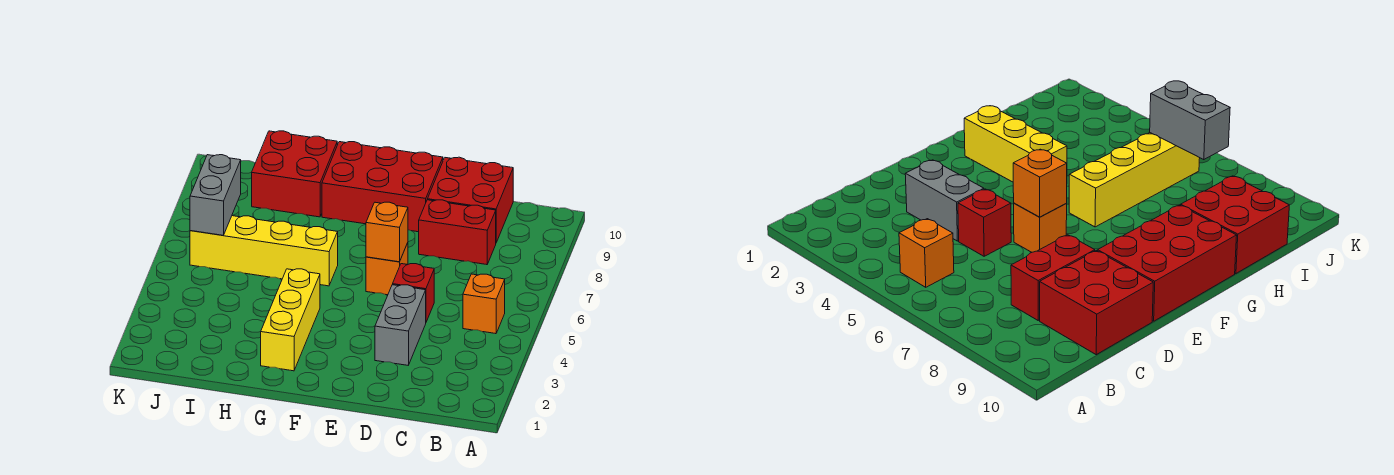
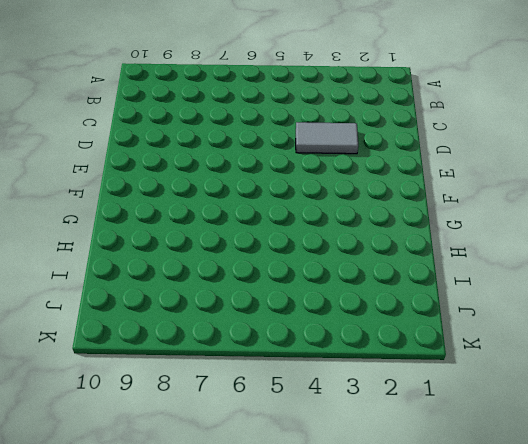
grey tile D3:D4 level 1 -> grey brick D3:D4 level 1
none -> orange brick B5 level 1
none -> red brick C8:D8 level 1
none -> red brick C9:D10 level 1

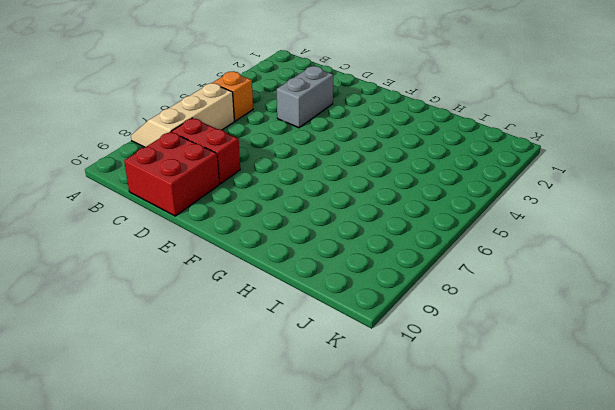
tan slope A6:B8 level 1 top B -> none
none -> red brick D5 level 1
none -> orange brick E6 level 1
none -> red brick E9:G10 level 1

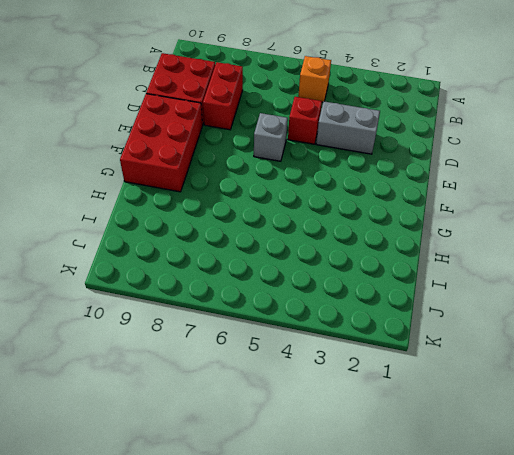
grey brick E6 level 1 -> orange brick E6 level 1
none -> yellow brick G2:G4 level 1
none -> yellow brick G6:J6 level 1
none -> red brick H9:I10 level 1

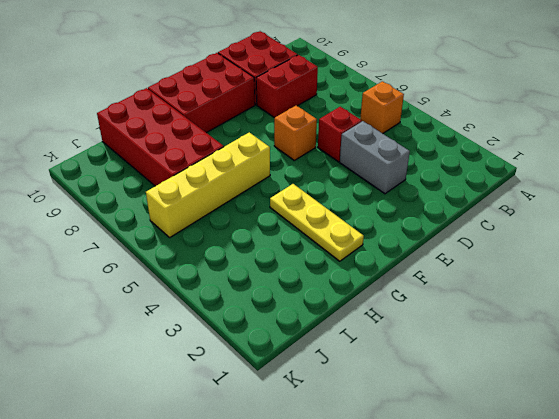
yellow plate G2:G4 level 1 -> yellow brick G2:G4 level 1
red brick H7:I10 level 1 -> red brick H9:I10 level 1
none -> orange brick E6 level 2
none -> grey brick J6:J7 level 2

